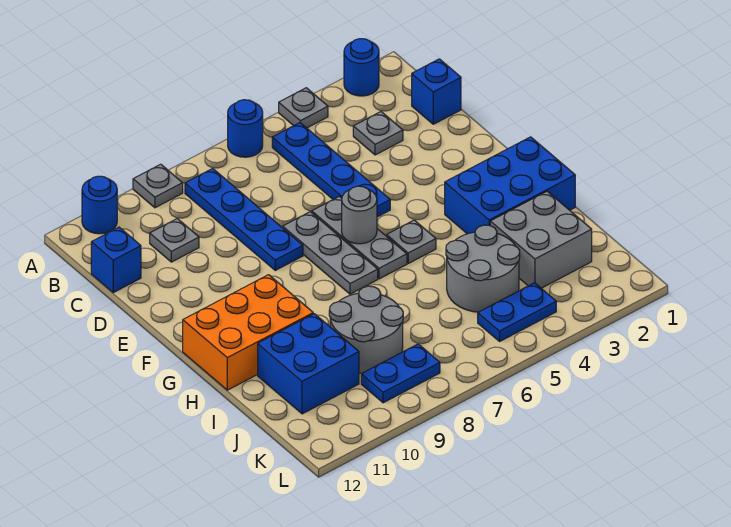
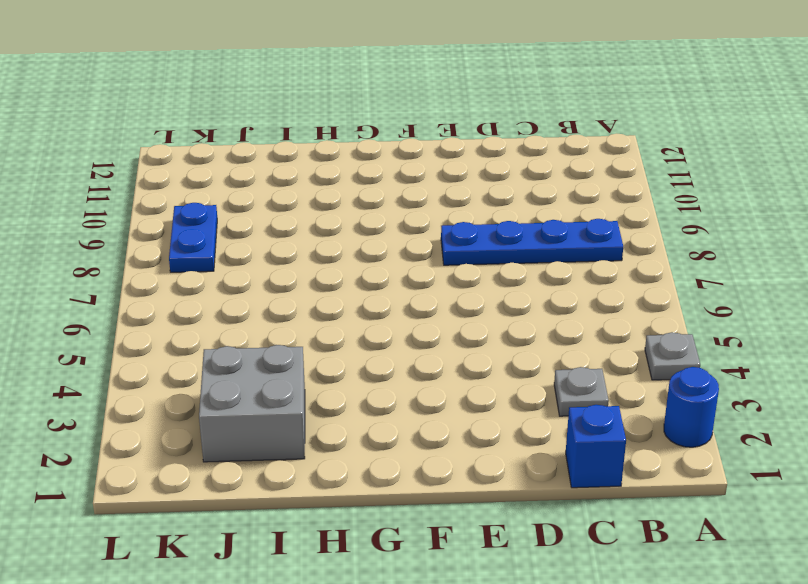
none -> blue round brick A6 level 1
none -> grey plate A9 level 1
none -> blue round brick A11 level 1

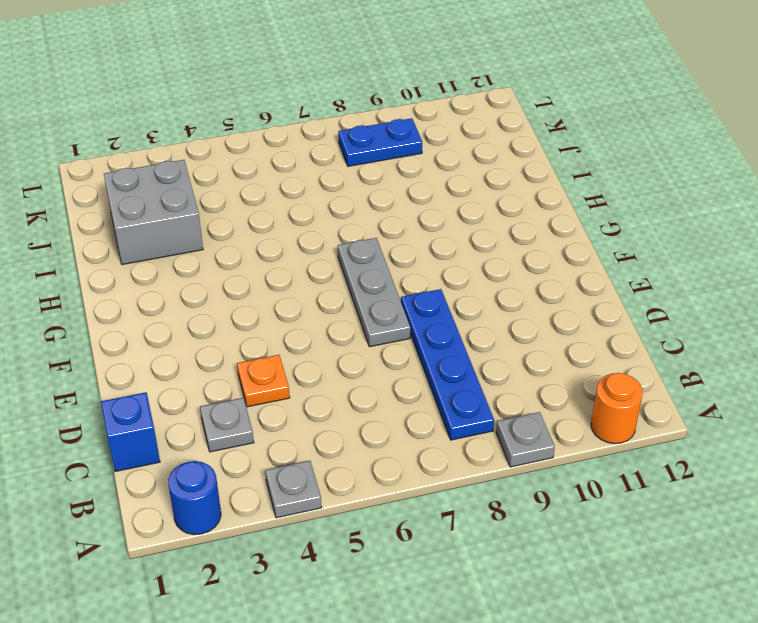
orange round brick A11 level 1 -> blue round brick A11 level 1
orange plate D4 level 1 -> none
none -> blue round brick A6 level 1
none -> blue plate B5:E5 level 1
none -> grey plate C10 level 1

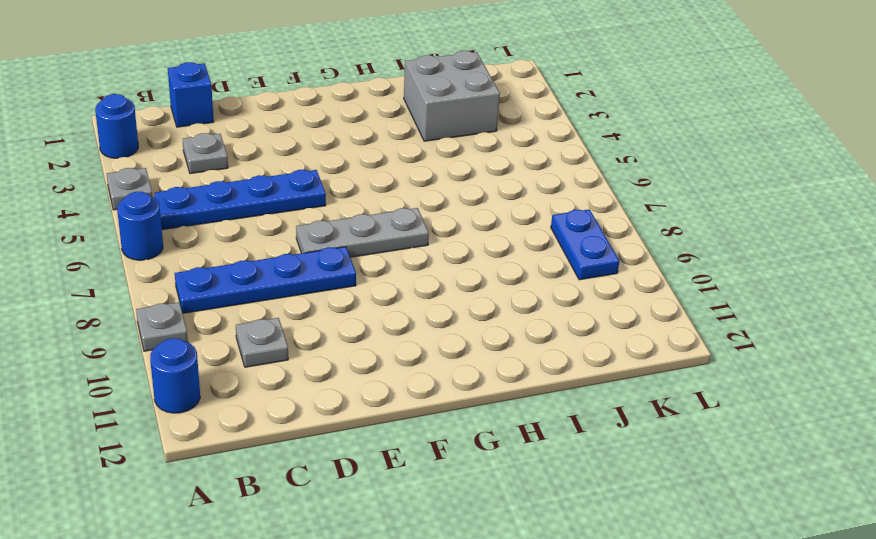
none -> blue brick C12 level 1
none -> grey plate E6:G6 level 1
none -> blue brick G1:H3 level 1

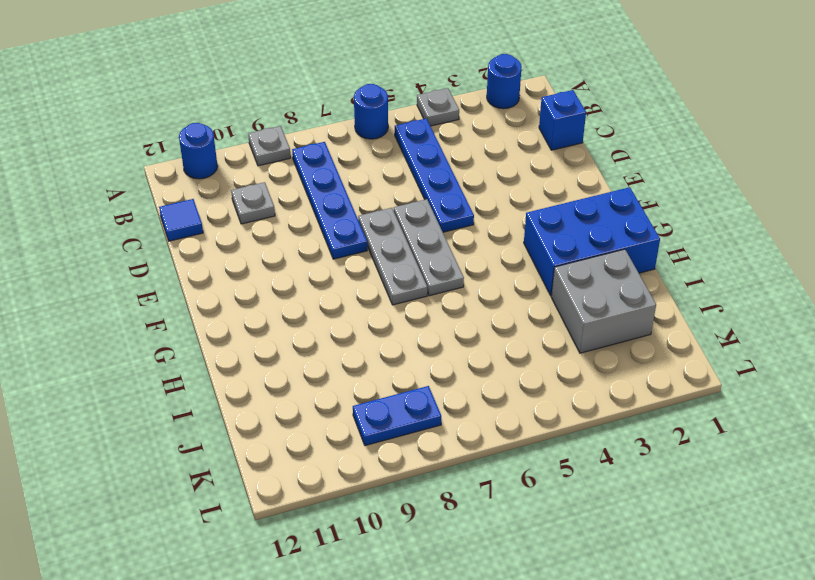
blue tile C12 level 1 -> blue brick C12 level 1
none -> grey plate C3 level 1
none -> grey plate G5 level 1
none -> orange brick G10:H12 level 1

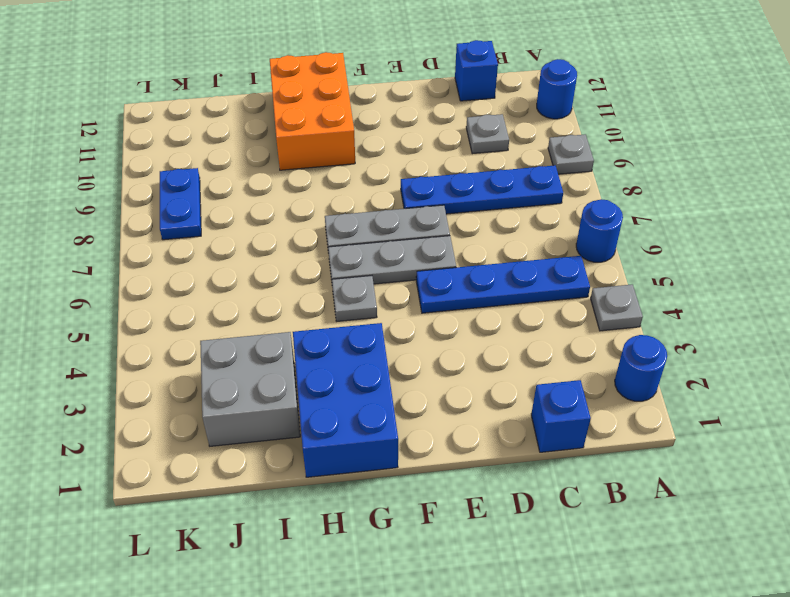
none -> grey plate C3 level 1
none -> grey round brick I4:J5 level 1
none -> grey round brick I8:J9 level 1

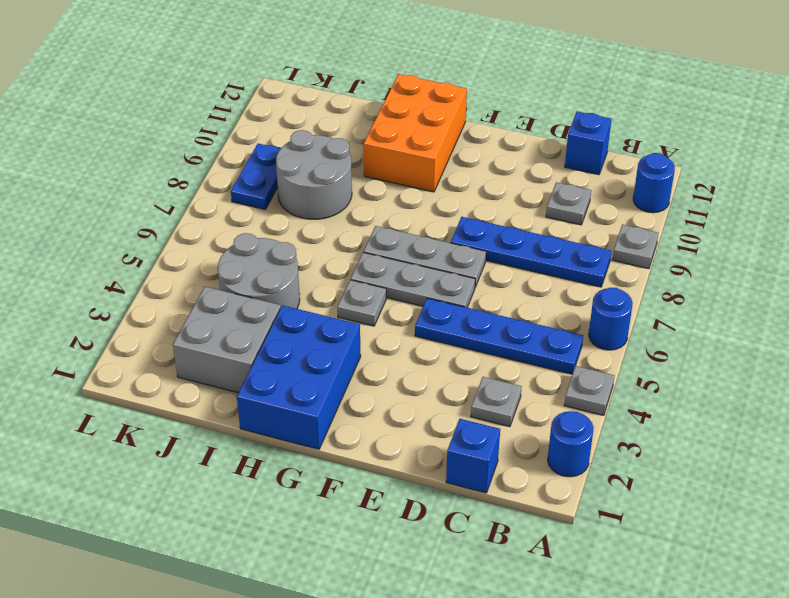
none -> blue brick I10:J11 level 1
none -> blue plate K4:K5 level 1
none -> grey round brick F6 level 2

